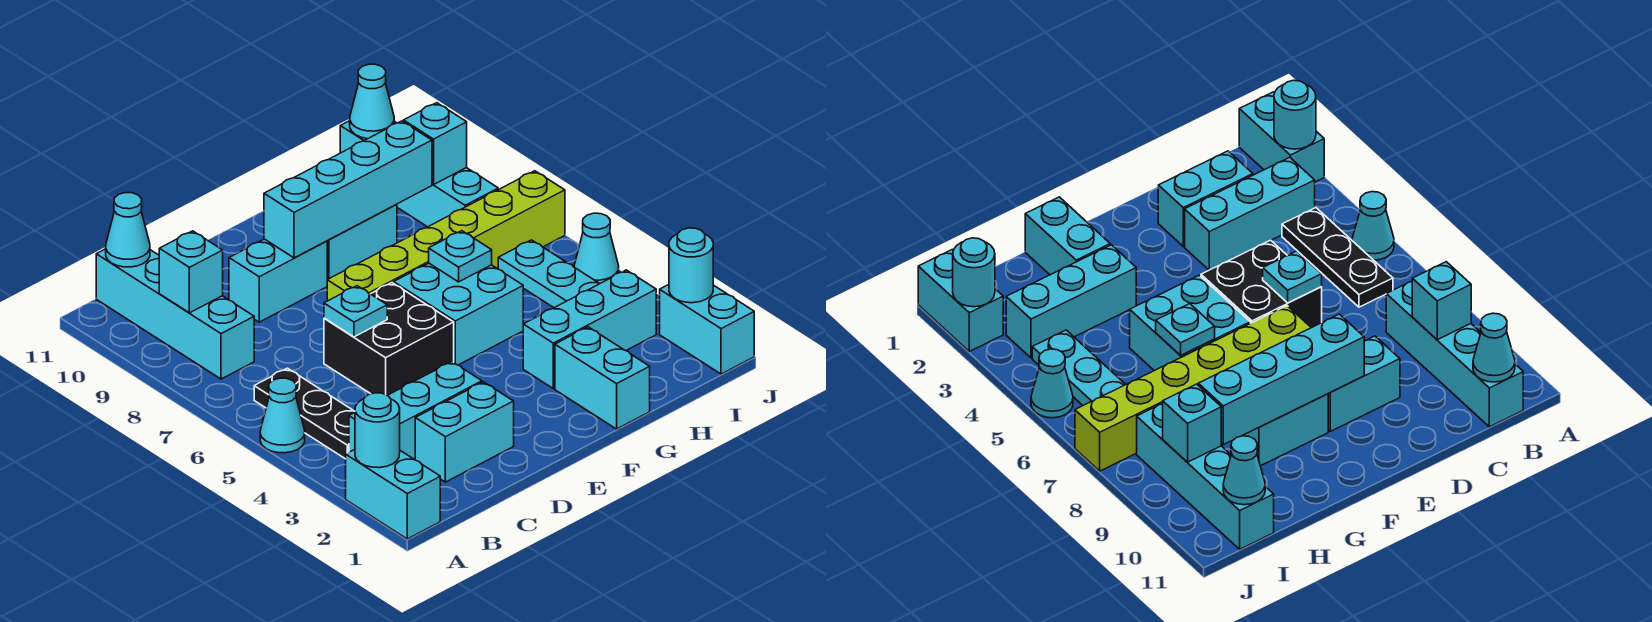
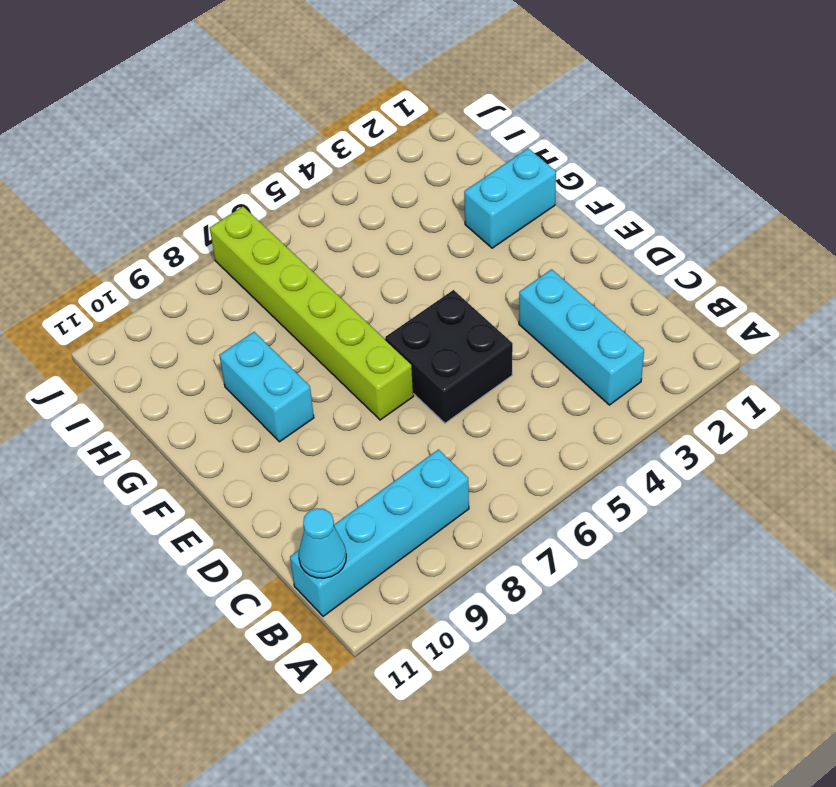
none -> cyan brick A1:A2 level 1
none -> cyan cone A5 level 1
none -> black plate B4:B6 level 1

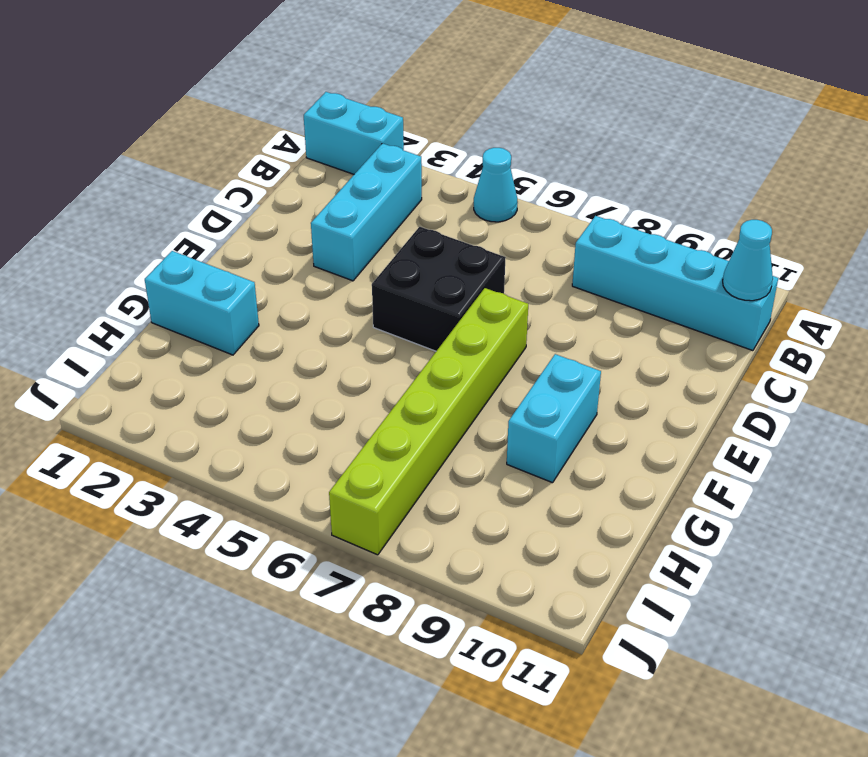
none -> black plate B4:B6 level 1
none -> cyan brick C2:D2 level 1
none -> cyan brick D9:E9 level 1

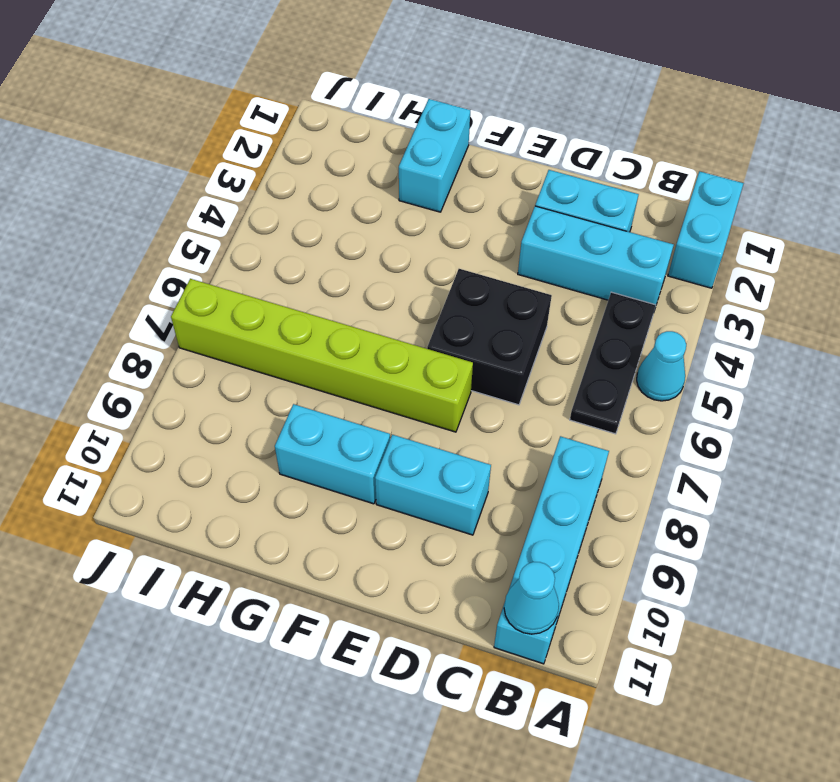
none -> cyan brick F5:G6 level 1
none -> cyan brick G3:I3 level 1
none -> cyan plate I4:I6 level 1

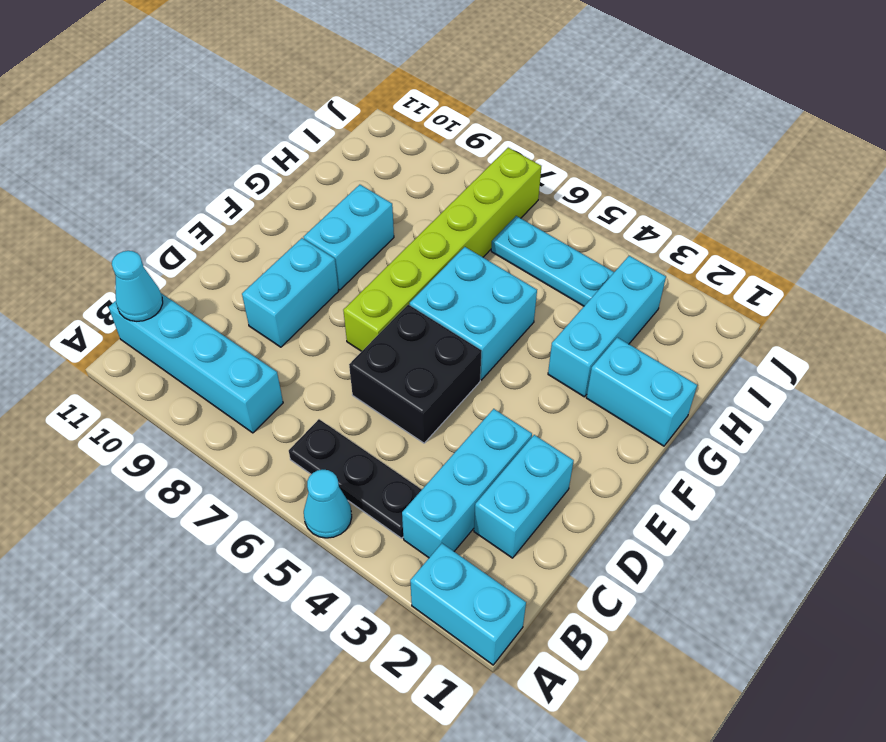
none -> cyan brick I8:I11 level 1
none -> cyan brick J1:J2 level 1
none -> cyan cone J5 level 1

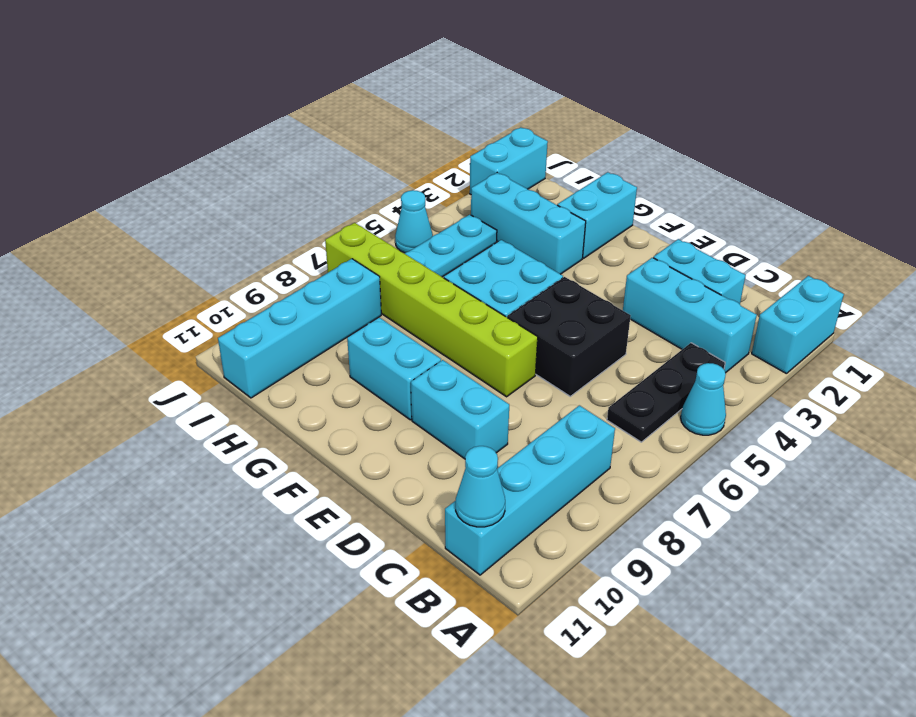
none -> cyan round brick A2 level 2
none -> cyan brick B9 level 2
none -> cyan plate D6 level 2

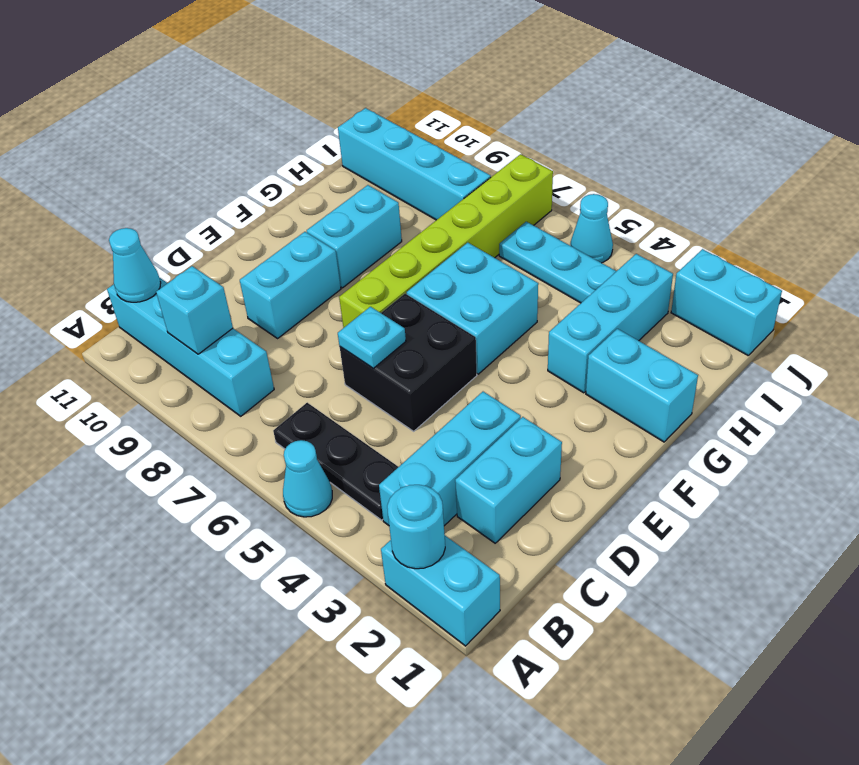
none -> cyan brick E9:H9 level 2
none -> cyan plate G6 level 2
none -> cyan brick I9 level 2

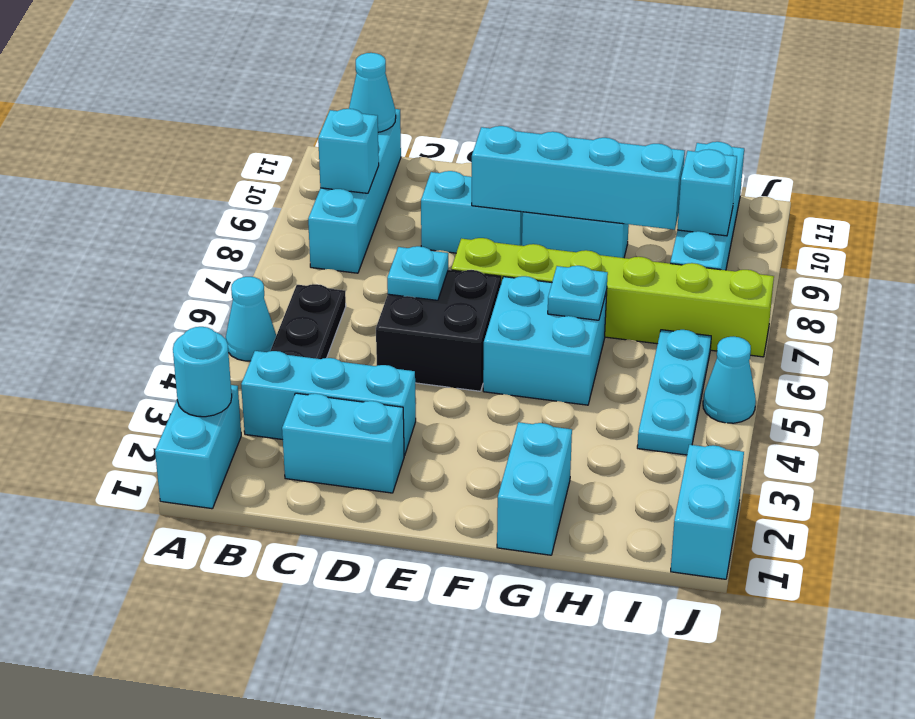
none -> cyan brick G3:I3 level 1
none -> cyan cone I11 level 2
none -> cyan round brick J2 level 2

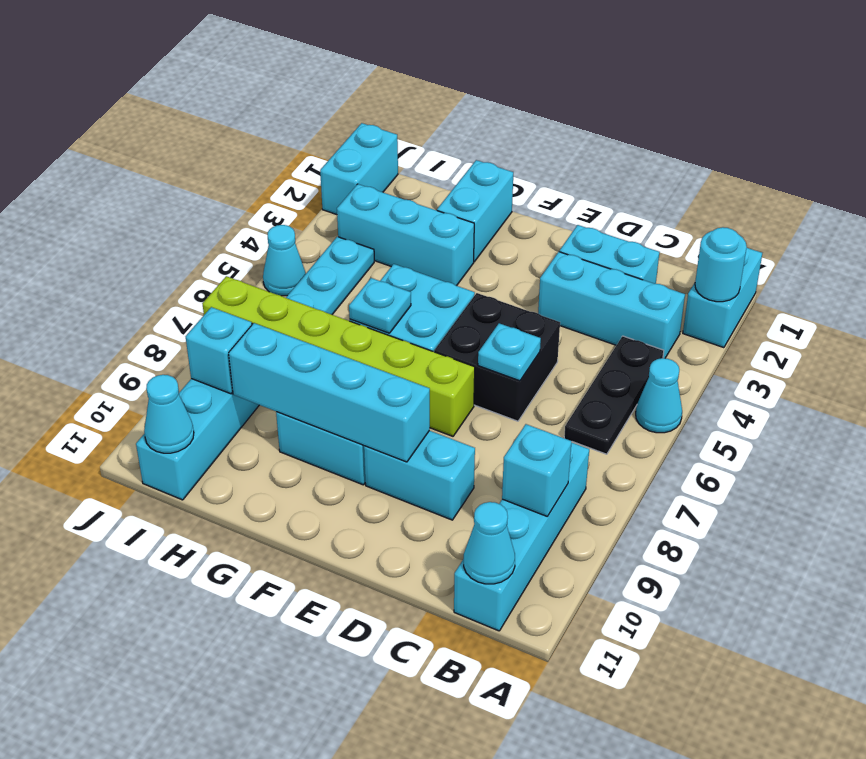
none -> cyan round brick J2 level 2

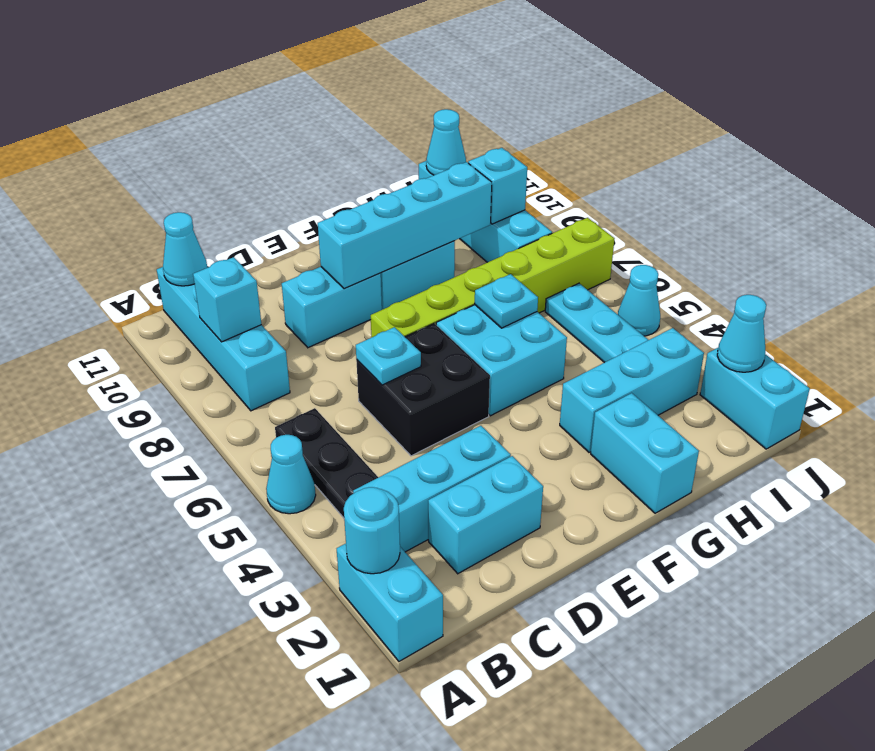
cyan cone J2 level 2 -> cyan round brick J2 level 2

